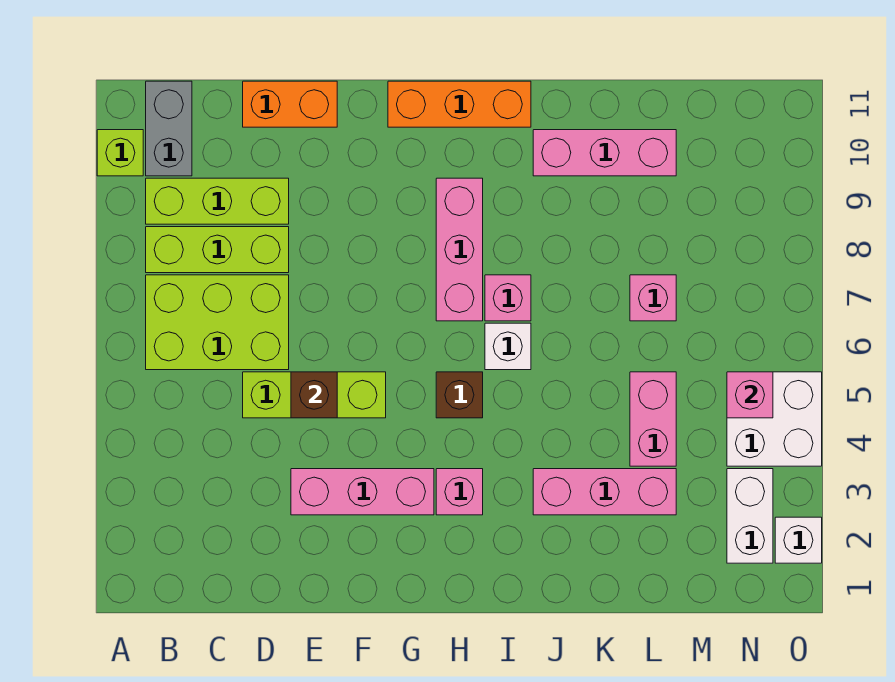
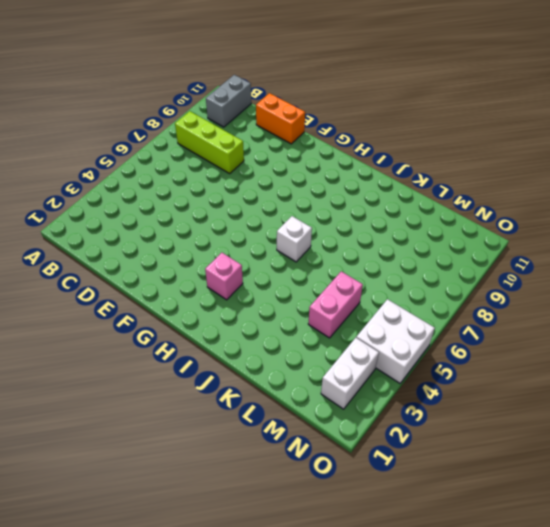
none -> lime brick A10 level 1
none -> lime brick B6:D7 level 1
none -> lime brick B9:D9 level 1

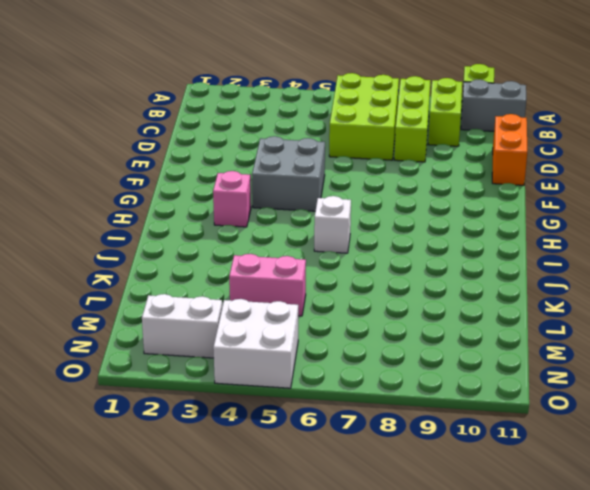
lime brick B9:C9 level 1 -> lime brick B9:D9 level 1
grey brick F4:G5 level 1 -> lime brick D5:F5 level 1
none -> pink brick E3:G3 level 1
none -> orange brick G11:I11 level 1
none -> brown brick H5 level 1

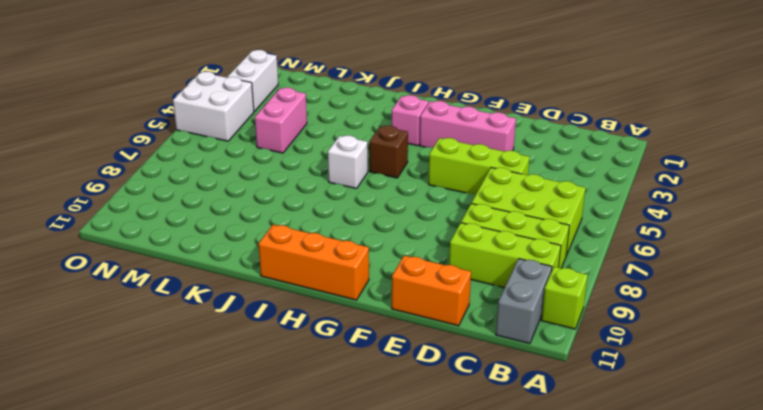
none -> pink brick H7:H9 level 1
none -> pink brick I7 level 1
none -> pink brick J3:L3 level 1

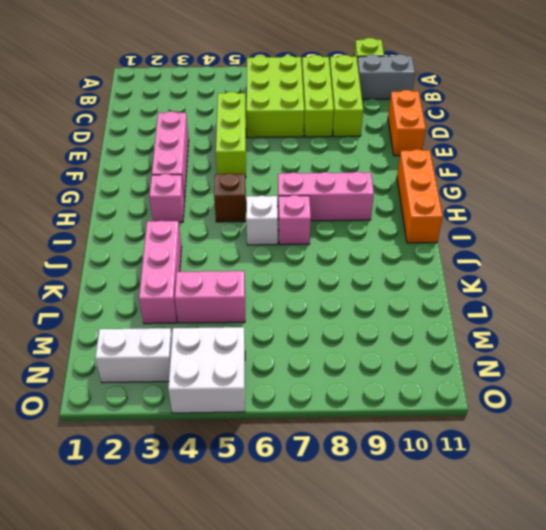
none -> pink brick J10:L10 level 1
none -> pink brick L7 level 1
none -> white brick O2 level 1

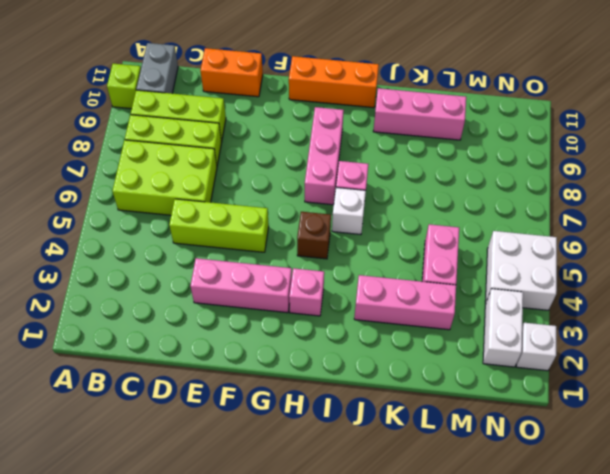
none -> pink brick L7 level 1
none -> brown brick E5 level 2
none -> pink brick N5 level 2

